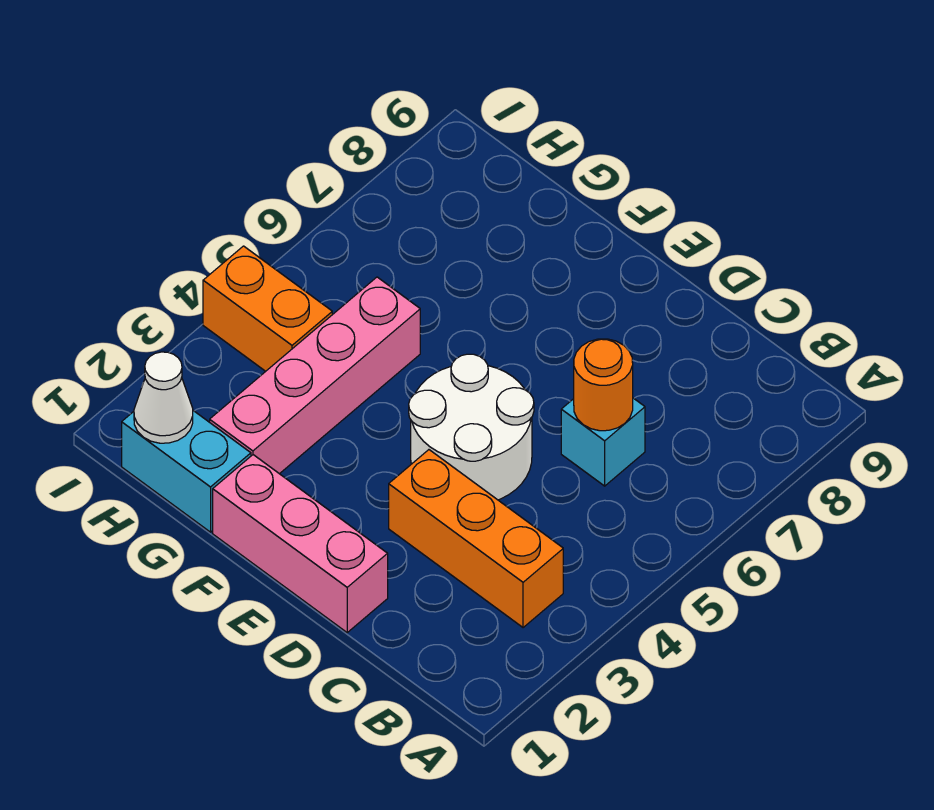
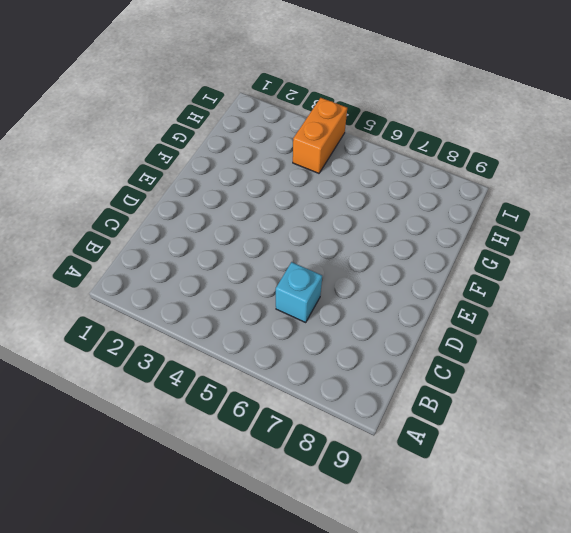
none -> orange brick B3:D3 level 1
none -> pink brick D1:F1 level 1

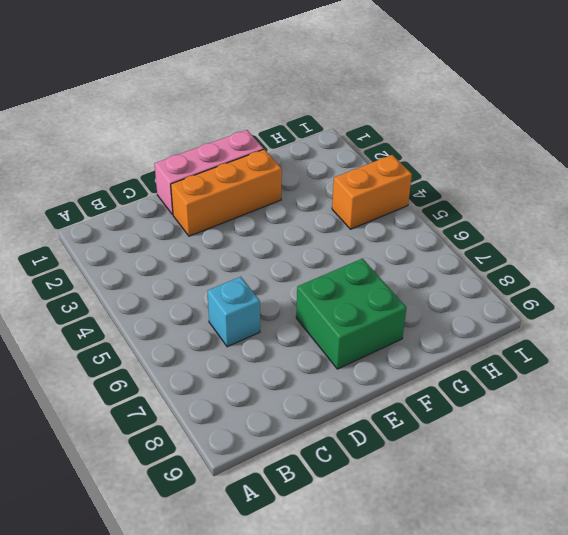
orange brick D2:F2 level 1 -> orange brick B3:D3 level 1
green brick E7:F8 level 1 -> none
none -> white round brick D4:E5 level 1
none -> cyan brick G1:H1 level 1

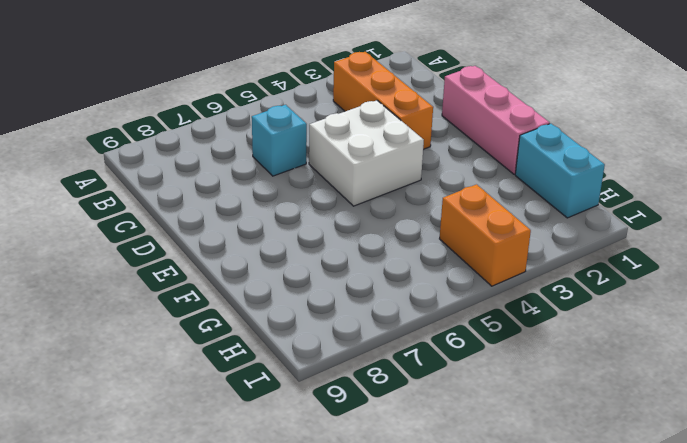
white brick D4:E5 level 1 -> white round brick D4:E5 level 1
none -> pink brick G2:G5 level 1
none -> orange round brick C6 level 2

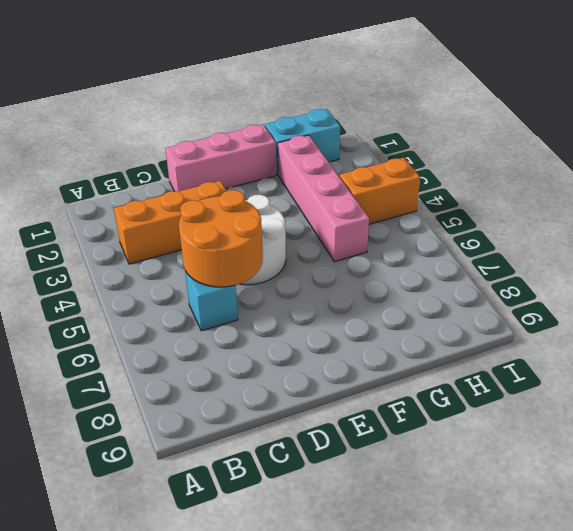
orange round brick C5:D6 level 2 -> orange round brick C6 level 2
none -> white cone H1 level 2

